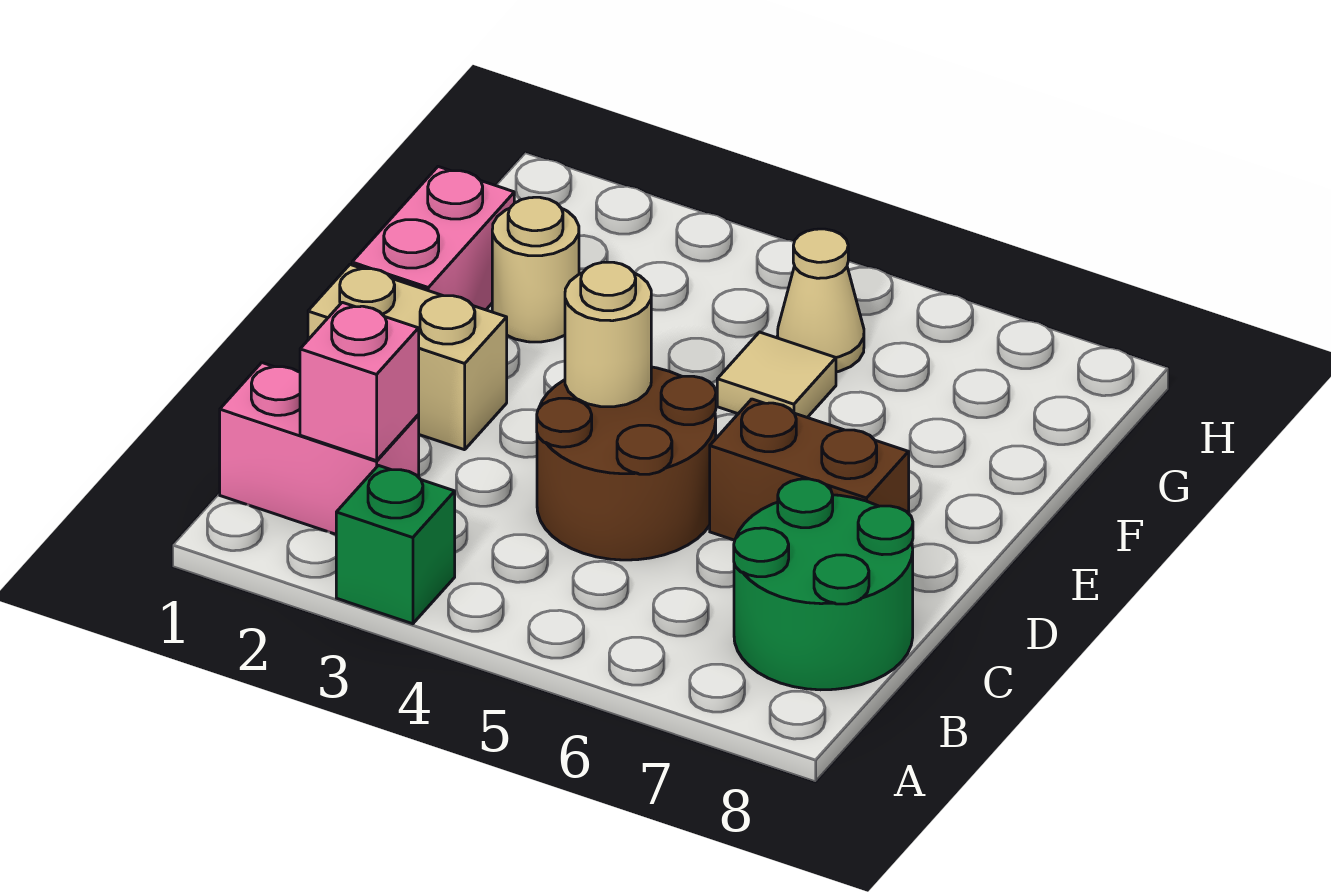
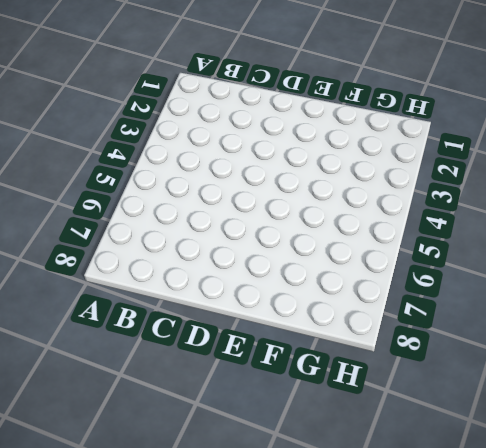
none -> green brick A3 level 1
none -> pink brick B1:B2 level 1
none -> green round brick B7:C8 level 1

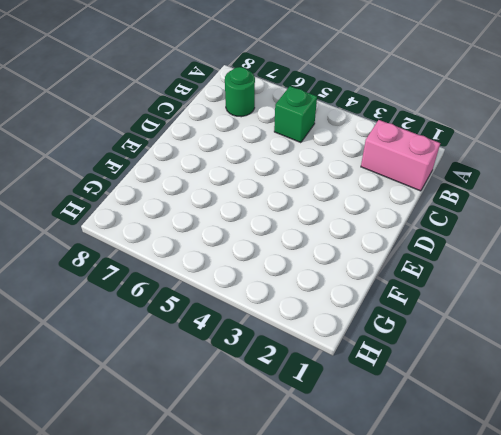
green brick B5 level 1 -> green brick A3 level 1
green round brick B7 level 1 -> green round brick B7:C8 level 1
none -> brown round brick C4:D5 level 1
none -> tan brick D1:D2 level 1
none -> brown brick D6:D7 level 1

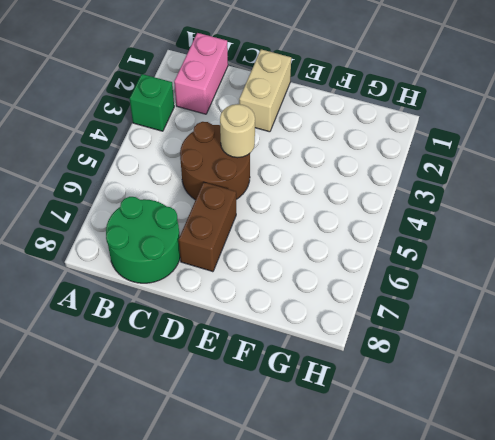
none -> pink brick E1:F1 level 1
none -> tan round brick F2 level 1
none -> tan tile F5 level 1

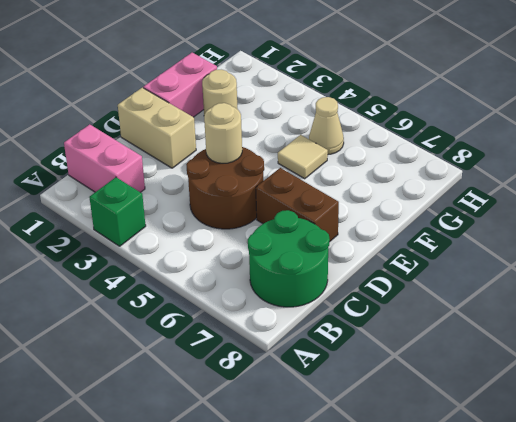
none -> pink brick B2 level 2

